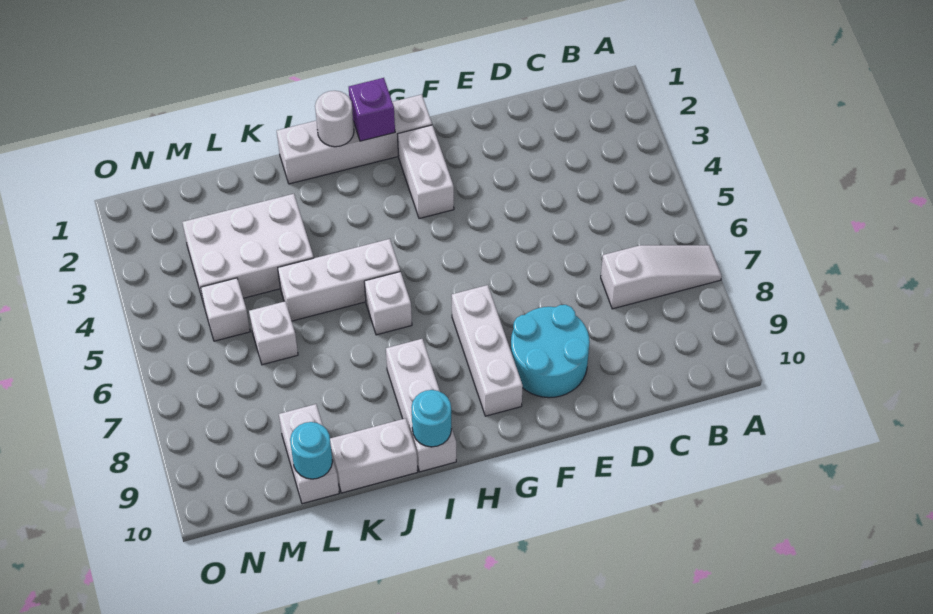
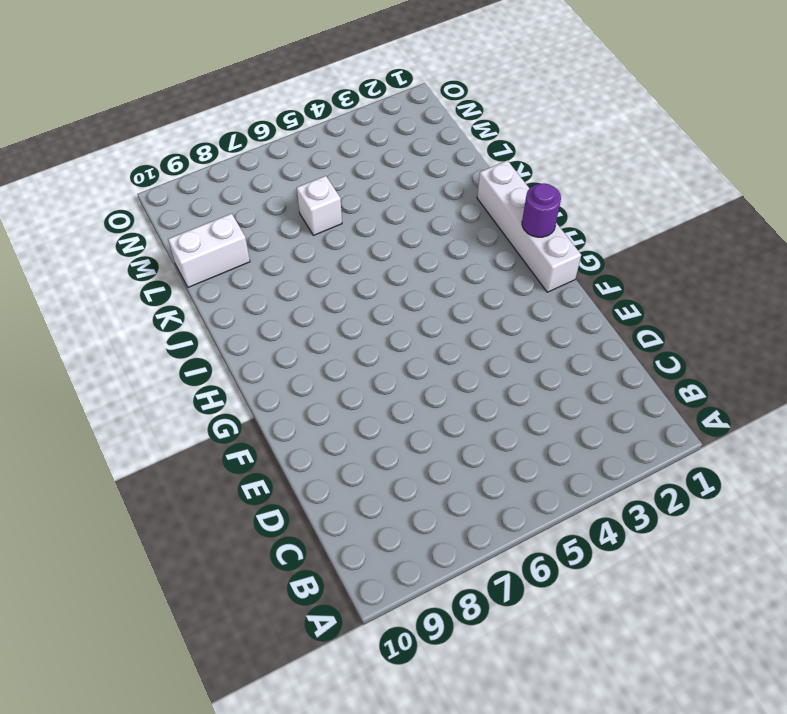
purple round brick H1 level 2 -> purple brick H1 level 2
none -> white slope A7:C7 level 1 top C
none -> cyan round brick E8:F9 level 1
none -> white brick G2:G3 level 1

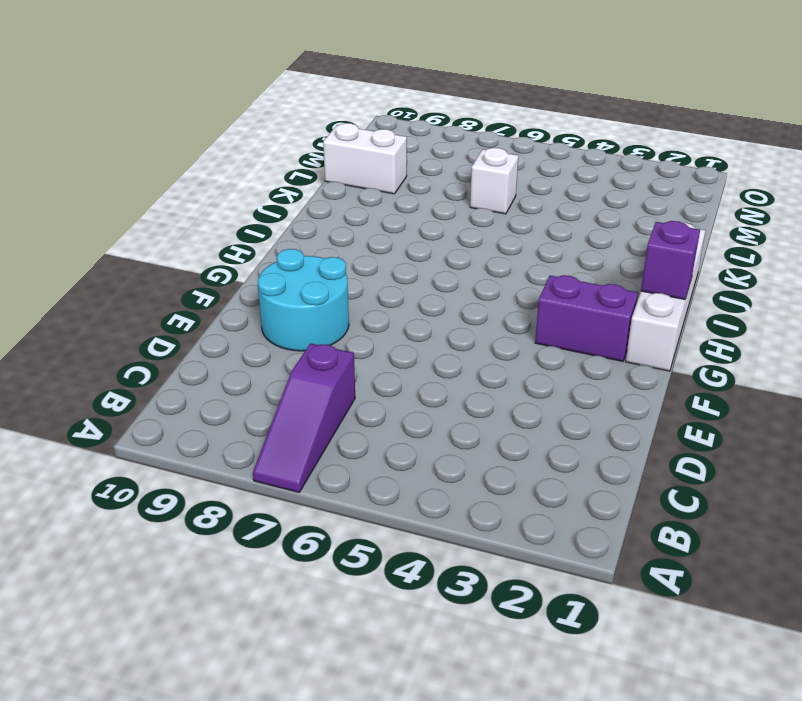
purple slope A7:C7 level 1 top C -> white slope A7:C7 level 1 top C
purple brick G2:G3 level 1 -> white brick G2:G3 level 1
none -> white brick G7:G9 level 1
none -> white brick I5:K5 level 1
none -> white brick I6 level 1

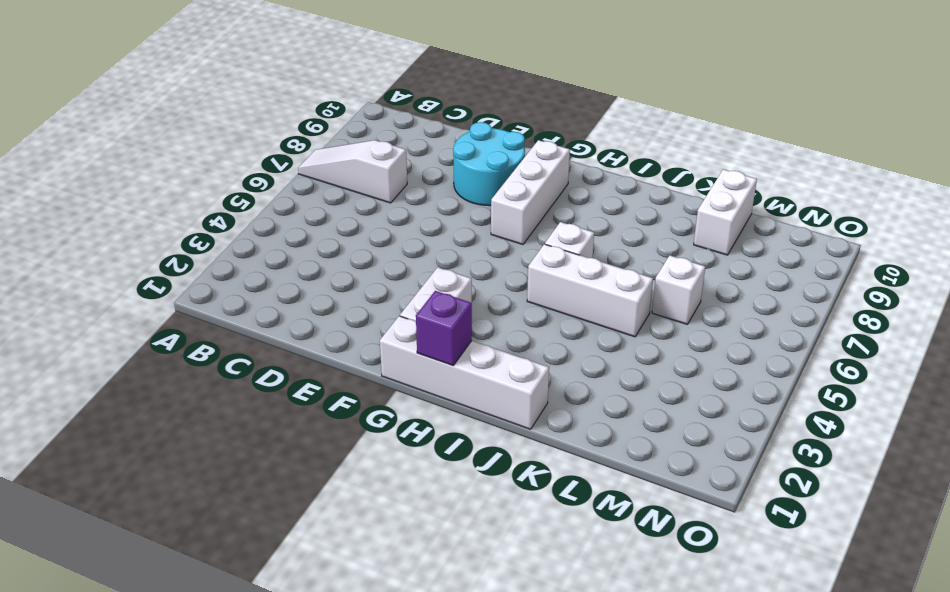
none -> white brick I8:I10 level 1
none -> white brick J10:K10 level 1
none -> white brick K3:M4 level 1

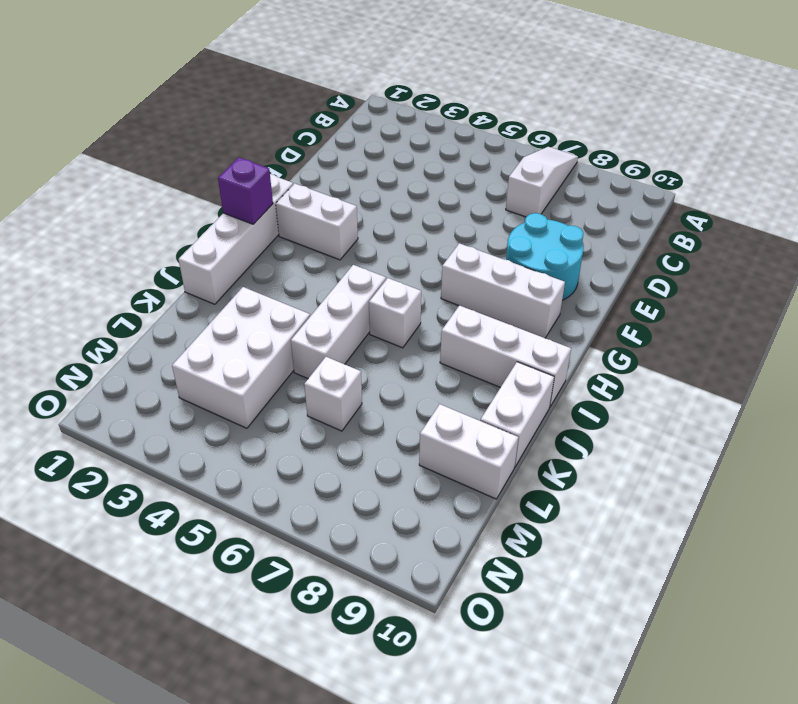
none -> white brick M5 level 1
none -> white round brick I1 level 2
none -> cyan round brick I10 level 2

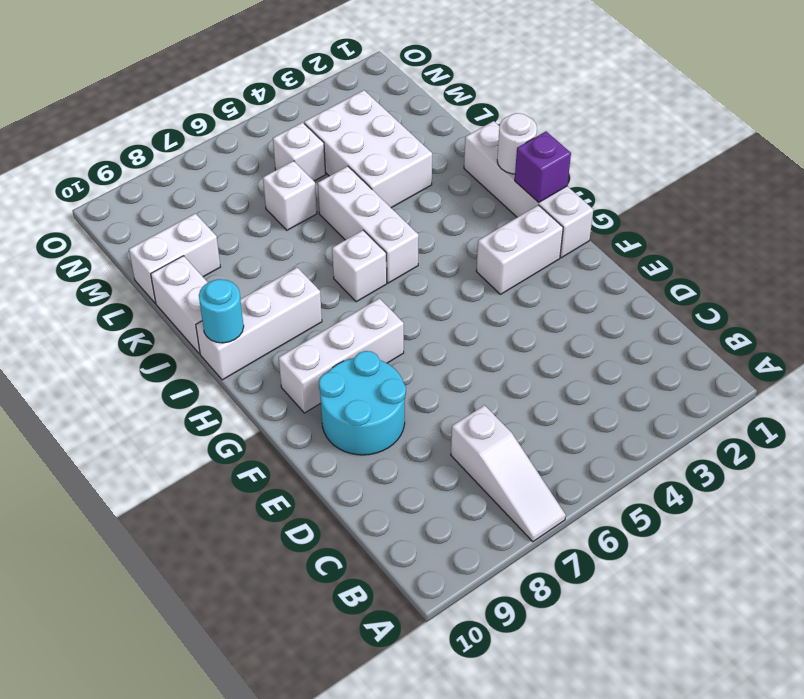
none -> cyan round brick L10 level 2

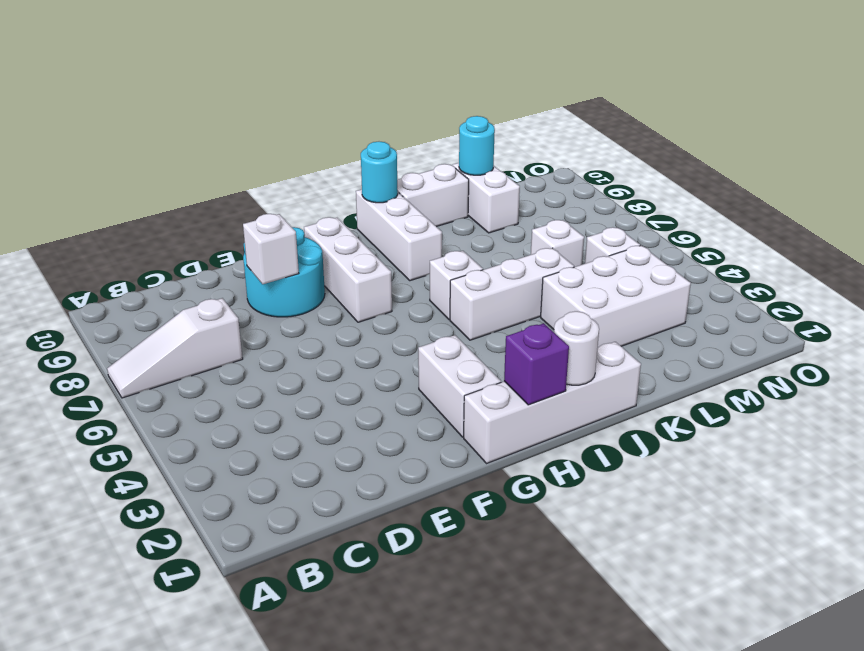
white brick E8 level 2 -> none

